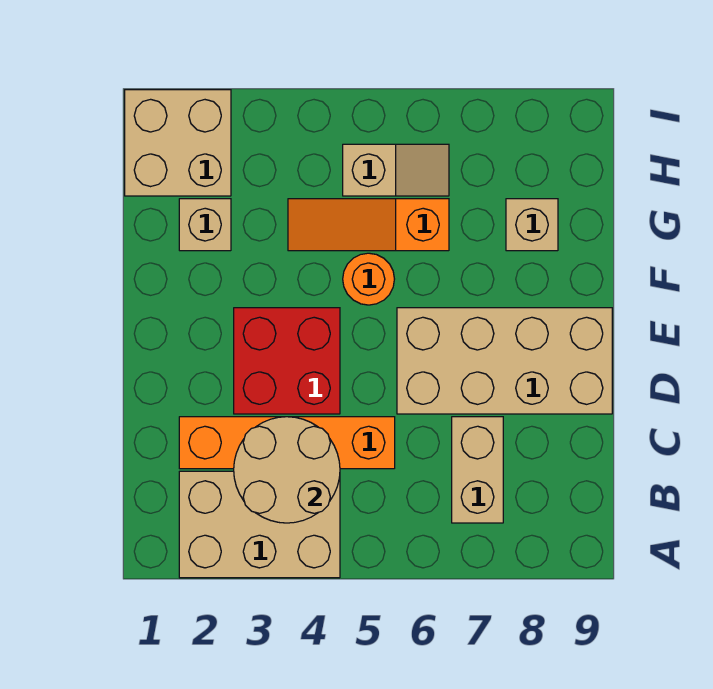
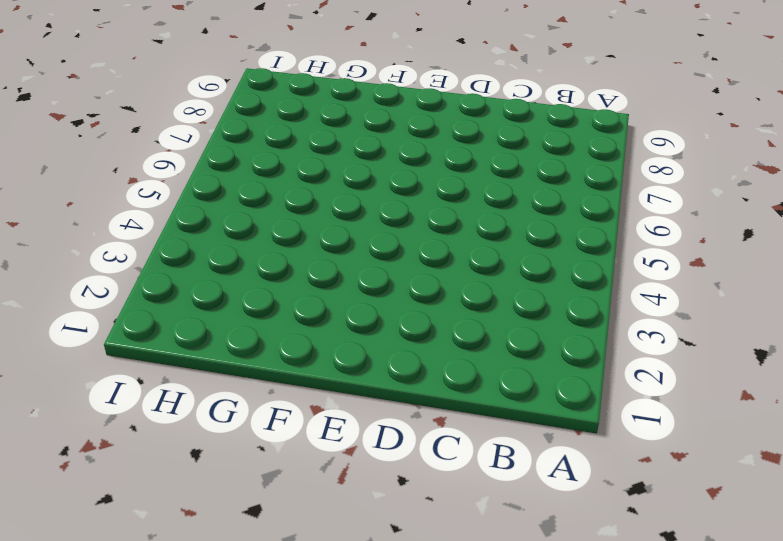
none -> tan brick A2:B4 level 1
none -> tan brick B7:C7 level 1
none -> orange brick C2:C5 level 1

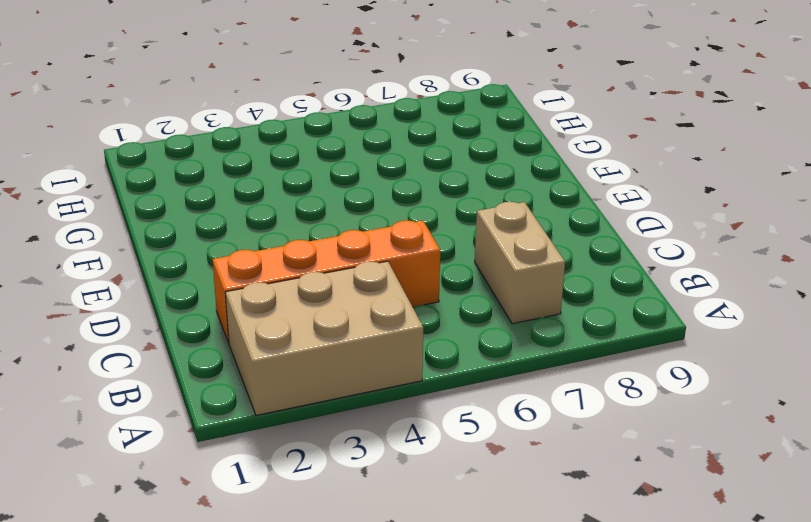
none -> red brick D3:E4 level 1
none -> tan brick D6:E9 level 1
none -> orange round brick F5 level 1

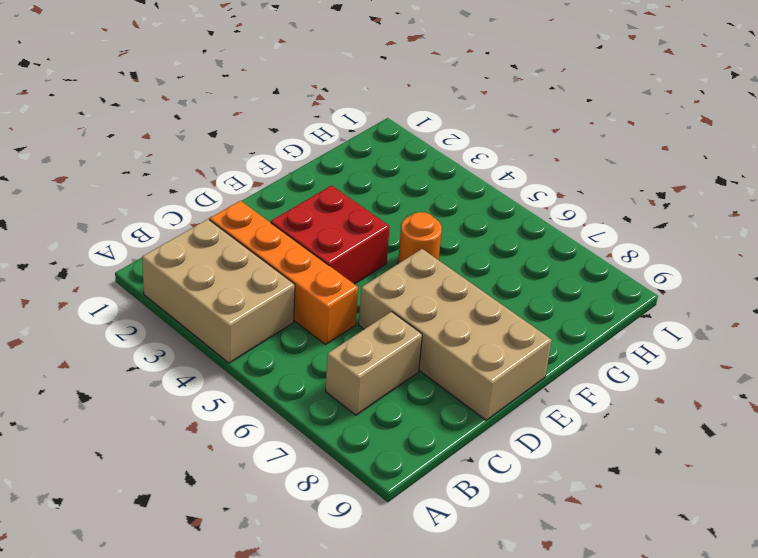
none -> tan brick G2 level 1
none -> orange slope G4:G6 level 1 top 6
none -> tan brick G8 level 1

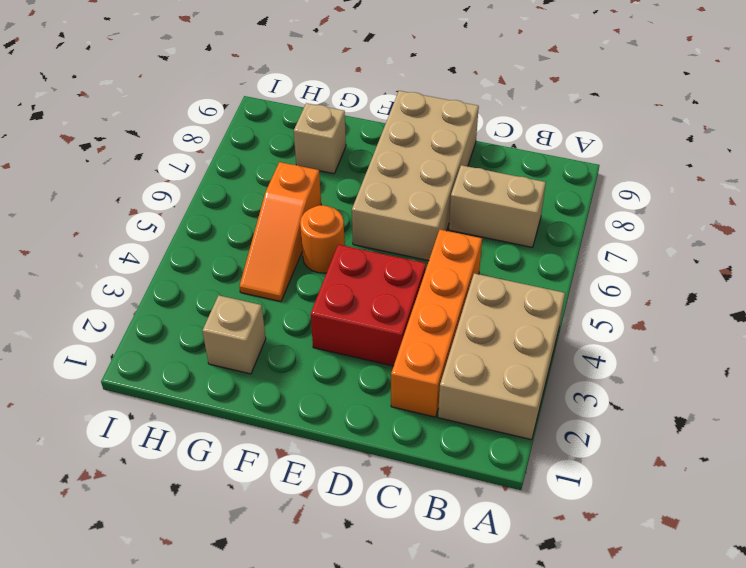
none -> tan brick H1:I2 level 1
none -> tan slope H5:H6 level 1 top 5
none -> tan round brick B3:C4 level 2

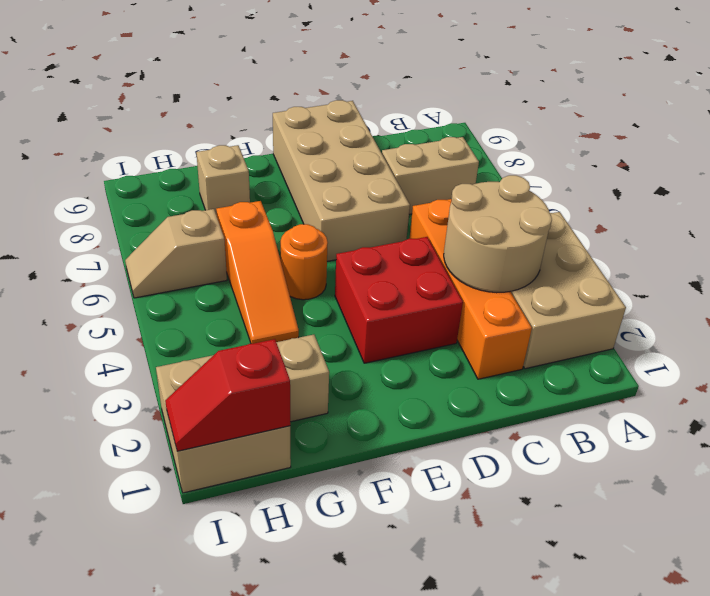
red slope H1:I1 level 2 top H -> none
tan slope H6:I6 level 1 top H -> tan slope H5:H6 level 1 top 5

